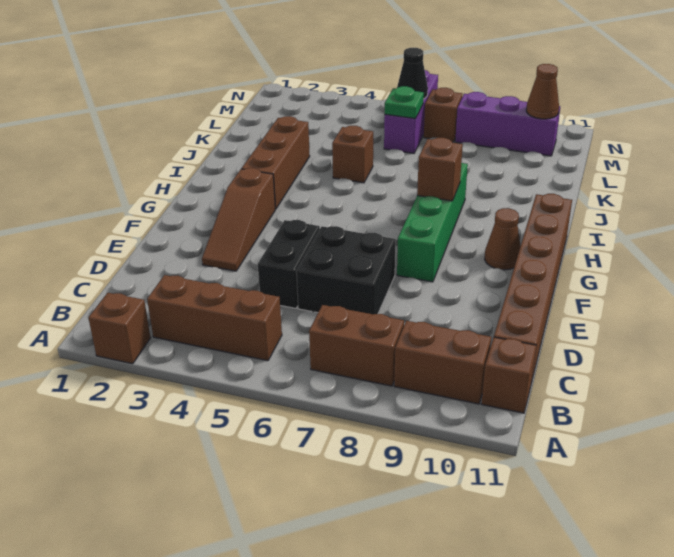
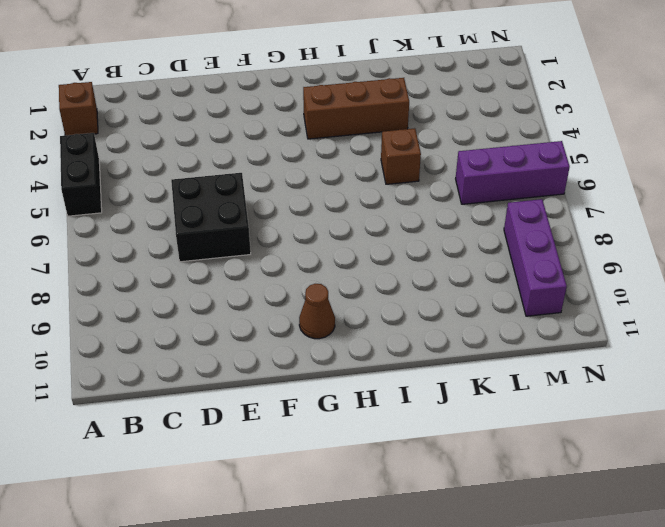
black brick A4:A5 level 1 -> black brick D5:E5 level 1
none -> brown brick B3:B5 level 1
none -> brown brick B7:B8 level 1
none -> brown brick B9:B10 level 1

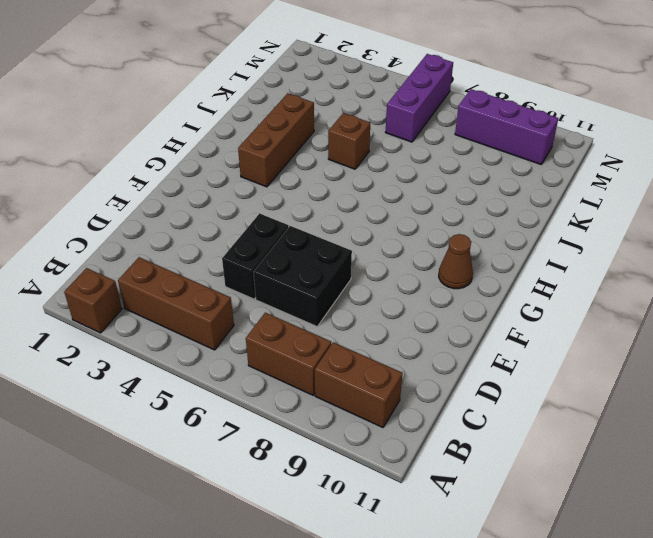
none -> brown brick B11 level 1
none -> brown brick C11:H11 level 1
none -> brown slope E3:G3 level 1 top G

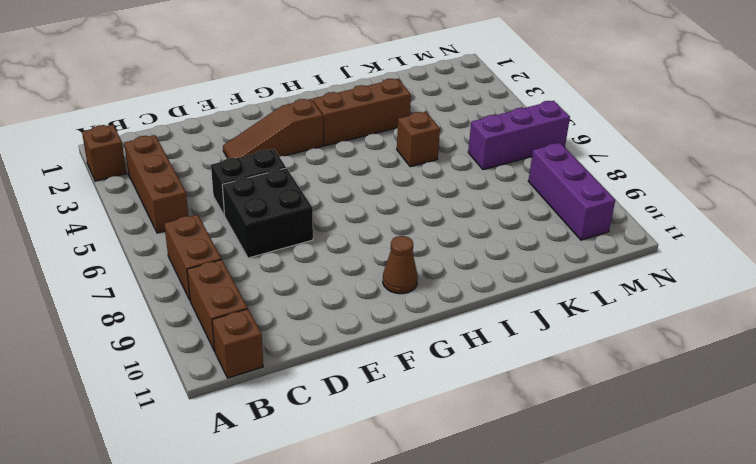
none -> brown brick C11:H11 level 1
none -> green brick F8:I8 level 1
none -> brown brick M7 level 1

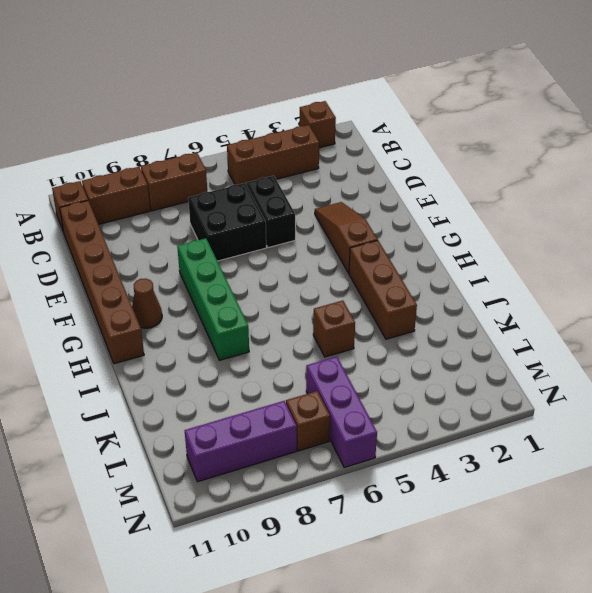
none -> brown brick H8 level 2
none -> green plate L6 level 2
none -> black cone M6 level 2

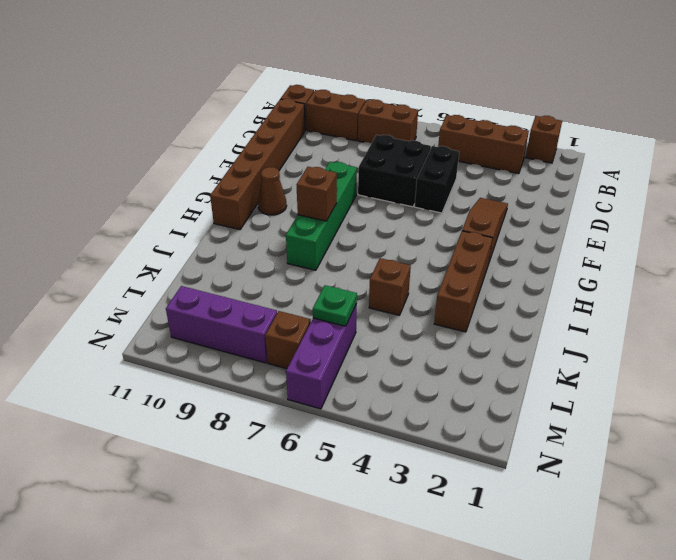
none -> black cone M6 level 2
none -> brown cone M10 level 2

